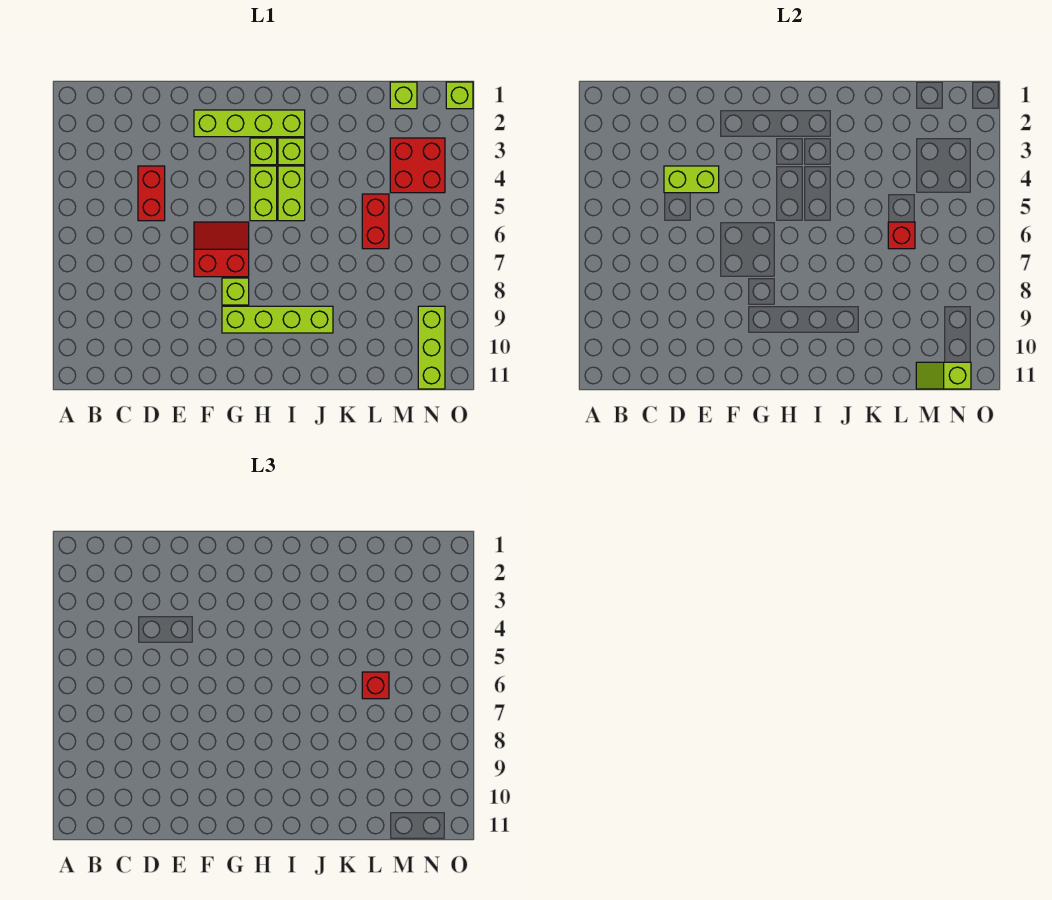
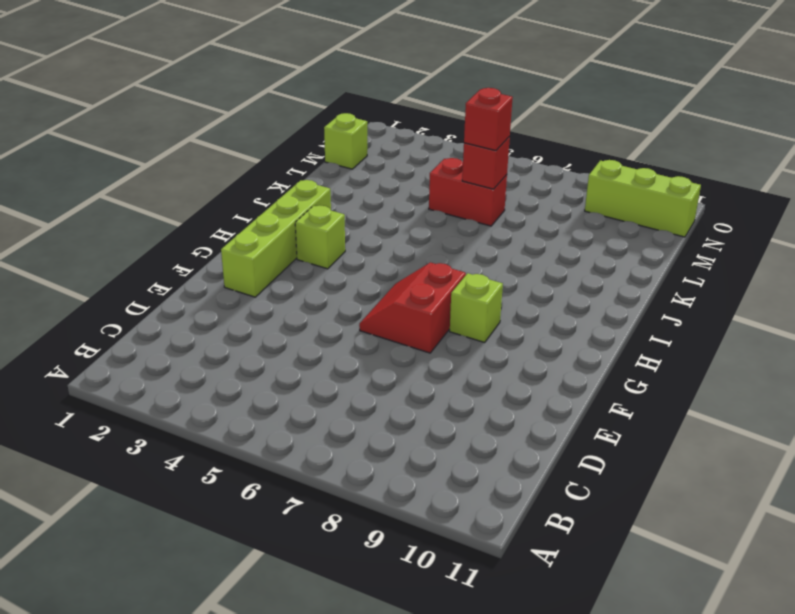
none -> red brick D4:D5 level 1
none -> lime brick G9:J9 level 1
none -> lime brick H4:H5 level 1

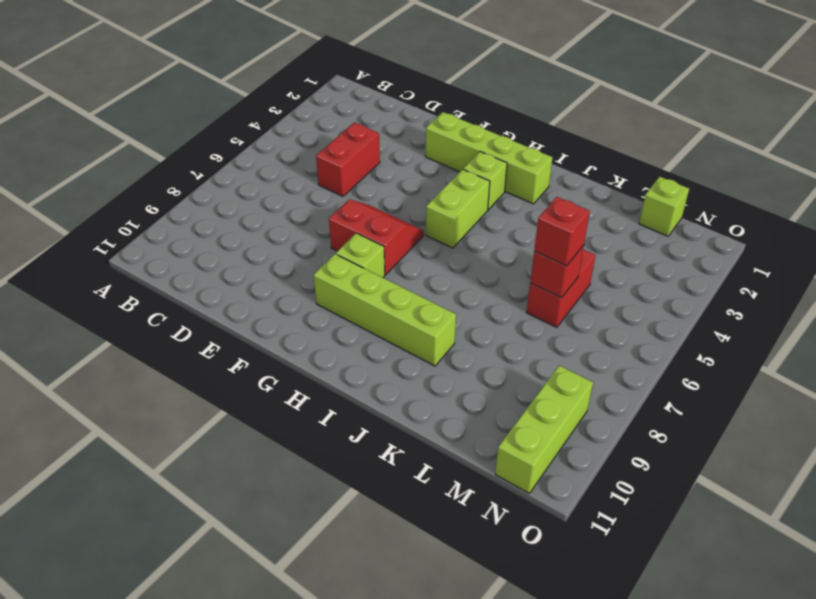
none -> lime brick I3 level 1
none -> lime brick I4:I5 level 1
none -> red brick M3:N4 level 1

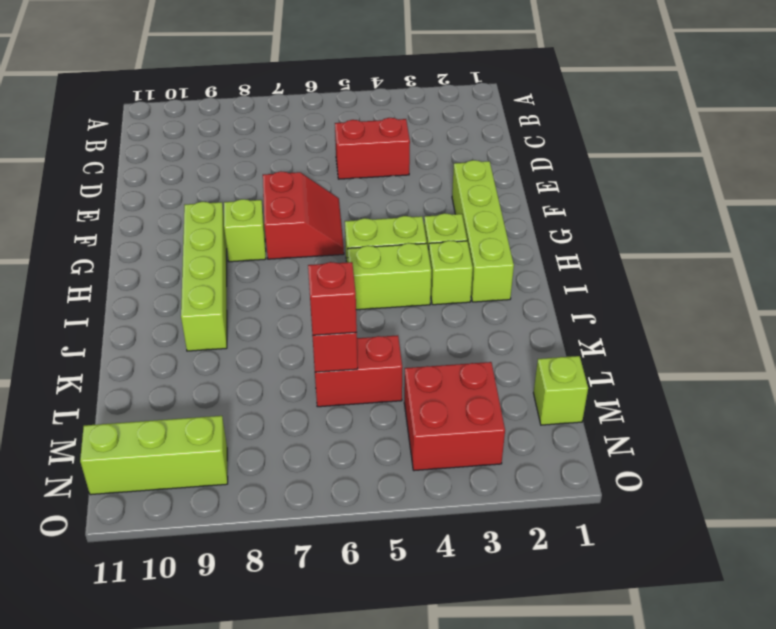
none -> lime brick O1 level 1
none -> lime brick D4:E4 level 2
none -> lime slope M11:N11 level 2 top N

